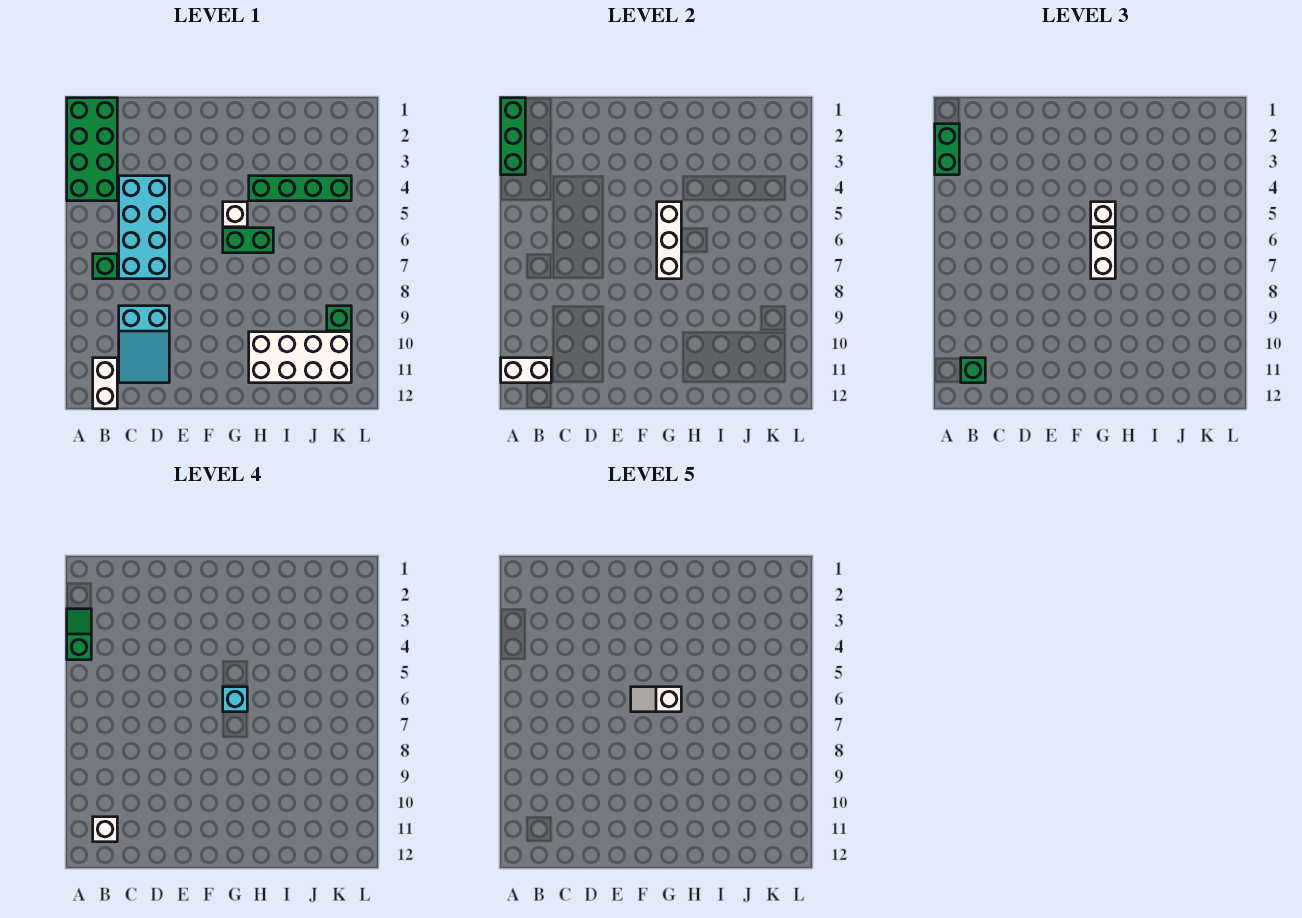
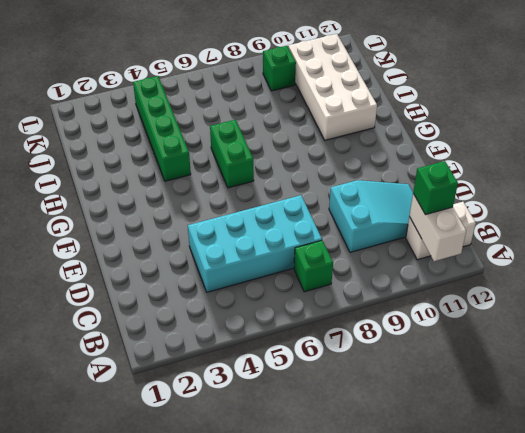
none -> green brick A1:B4 level 1
none -> white brick G5 level 1
none -> green brick A1:A3 level 2

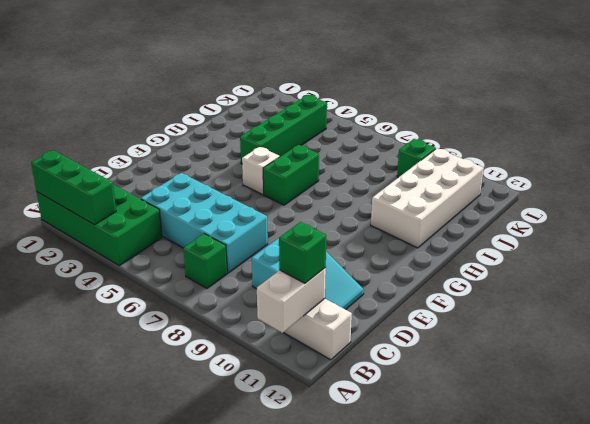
none -> white brick G5:G7 level 2
none -> green brick A2:A3 level 3
none -> white brick G5 level 3

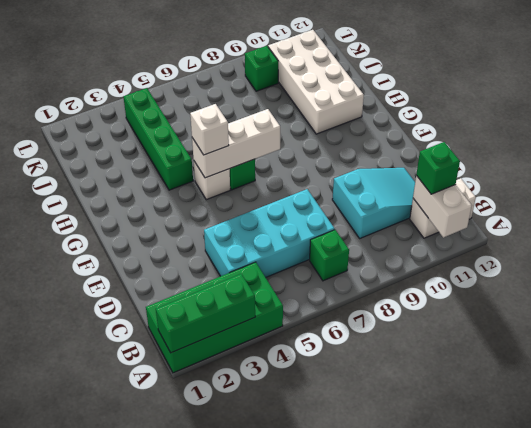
none -> green brick A2:A3 level 3
none -> white brick G6:G7 level 3
none -> green slope A3:A4 level 4 top 4

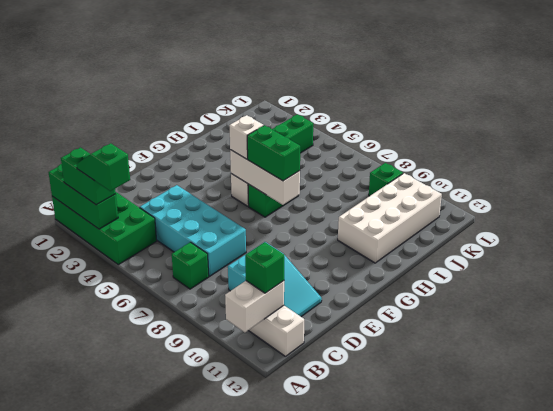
green brick G6:G7 level 3 -> white brick G6:G7 level 3
none -> white brick B11 level 4
none -> cyan brick G6 level 4
none -> white slope F6:G6 level 5 top G

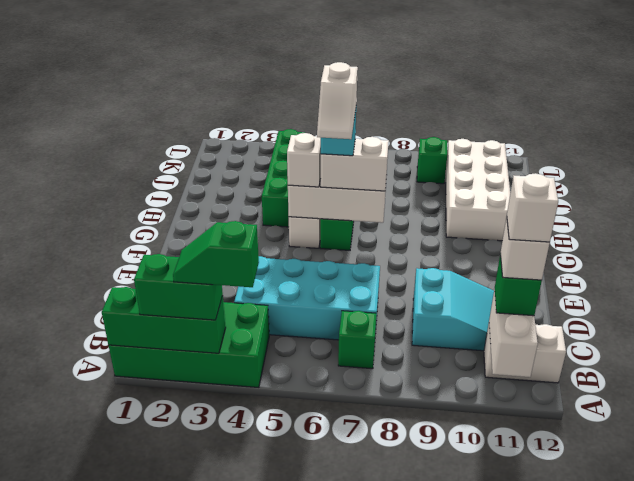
white brick B11 level 5 -> none

